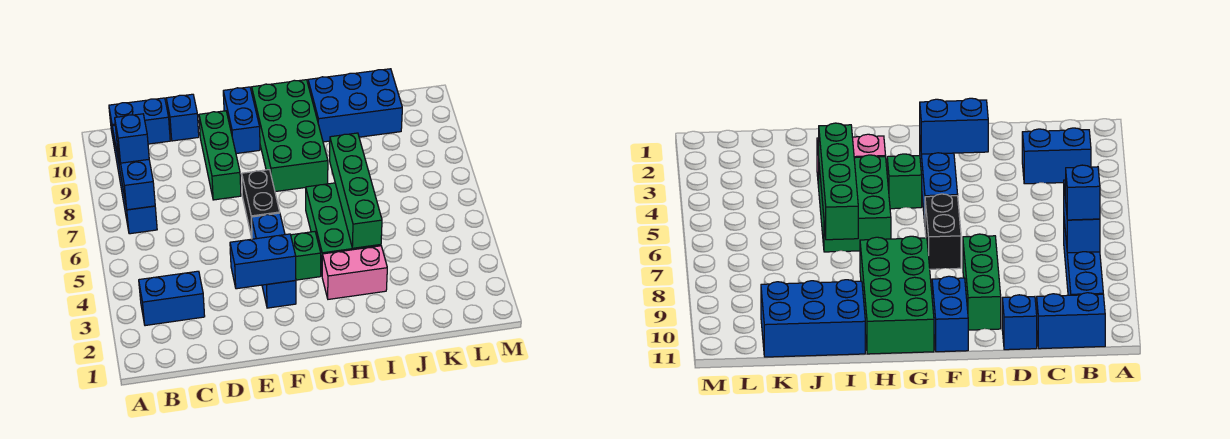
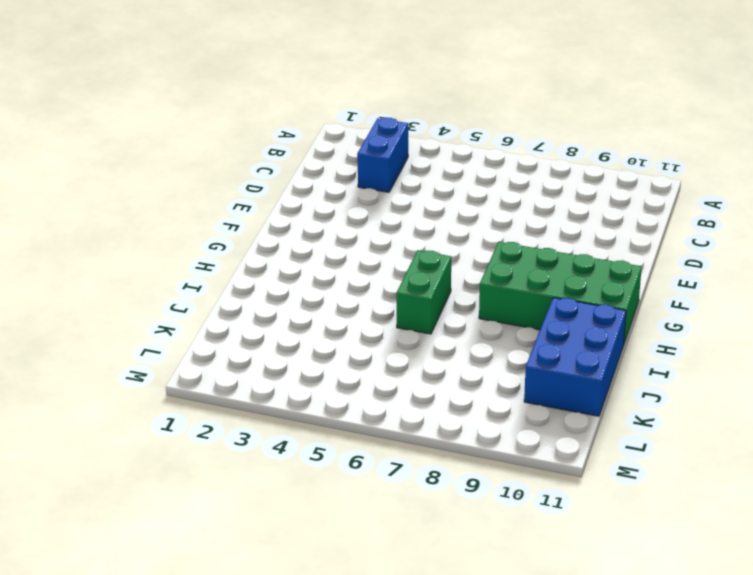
green brick H6:I6 level 1 -> green brick H4:I6 level 1
none -> blue brick B7:B10 level 1
none -> blue brick B11:C11 level 1
none -> blue brick D11 level 1

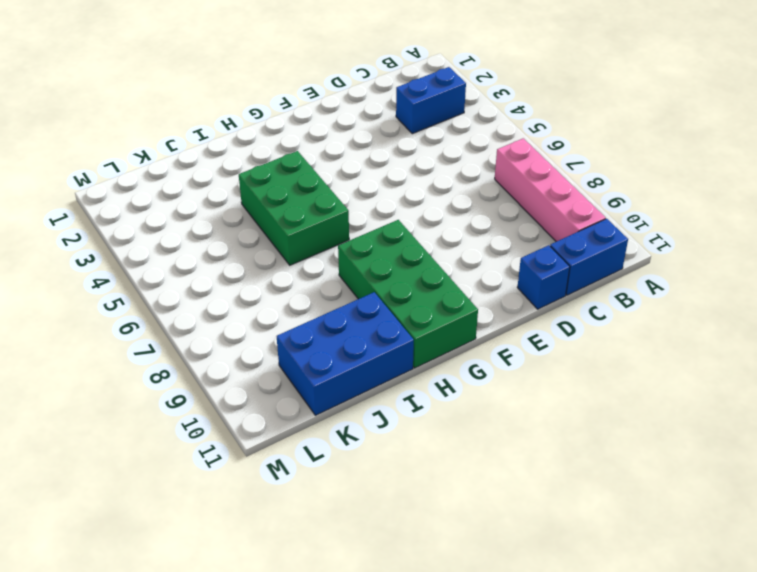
pink brick B7:B10 level 1 -> blue brick B7:B10 level 1
none -> green brick E8:E10 level 1
none -> blue brick F3:F5 level 1
none -> black brick F6:F7 level 1

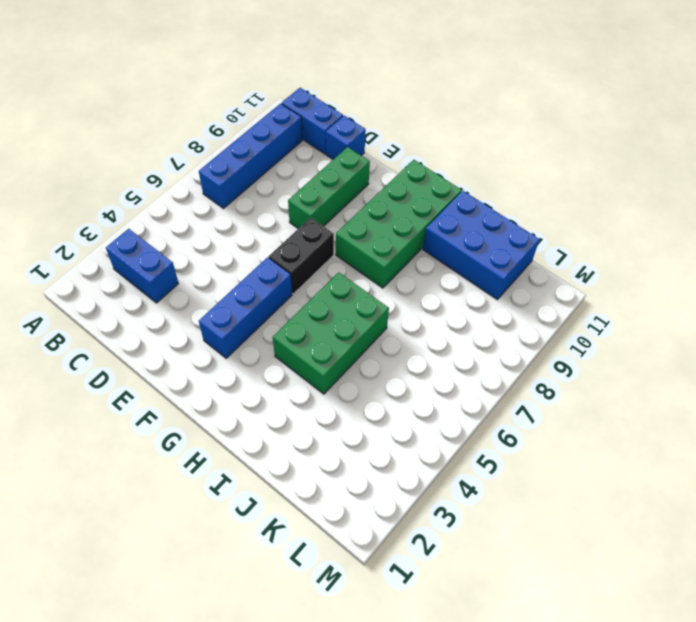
none -> blue brick F10:F11 level 1
none -> green brick G4 level 1
none -> pink brick H3:I3 level 1

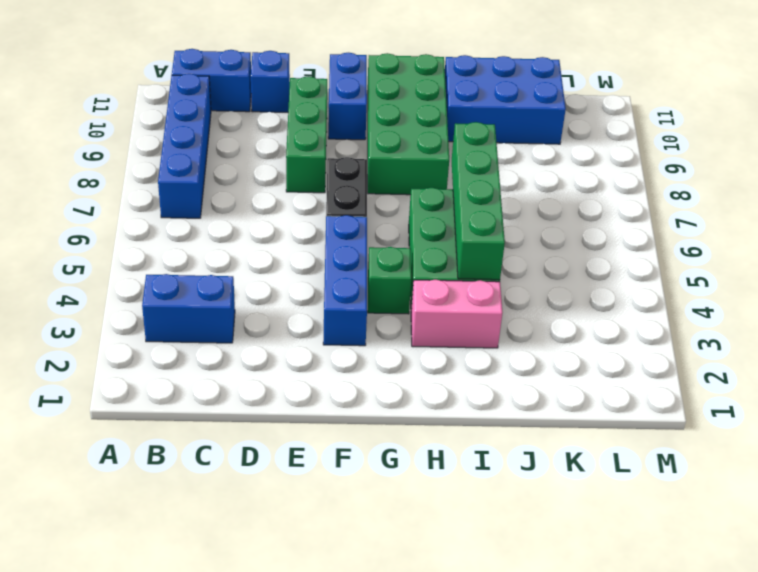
none -> blue brick B7:B8 level 2
none -> blue brick E3:F3 level 2
none -> blue brick B8 level 3

